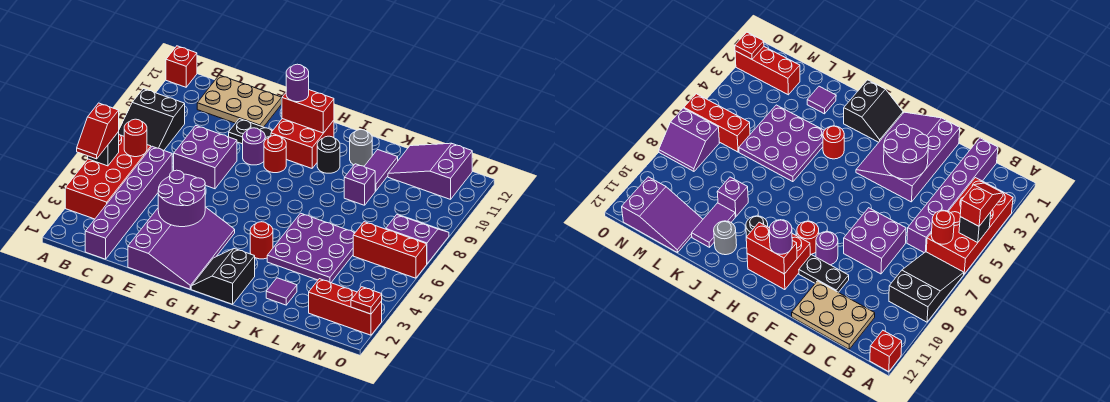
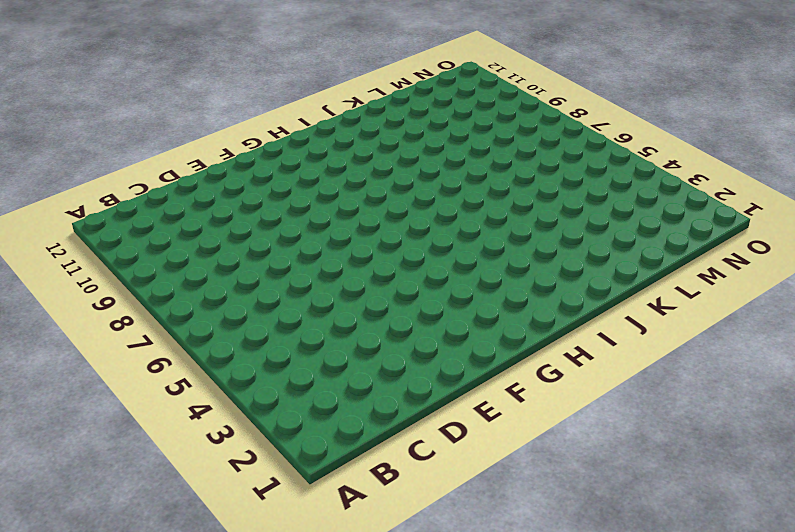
none -> red brick A3:B6 level 1
none -> black slope A7:B9 level 1 top 9
none -> red brick A12 level 1
none -> purple brick C1:C6 level 1

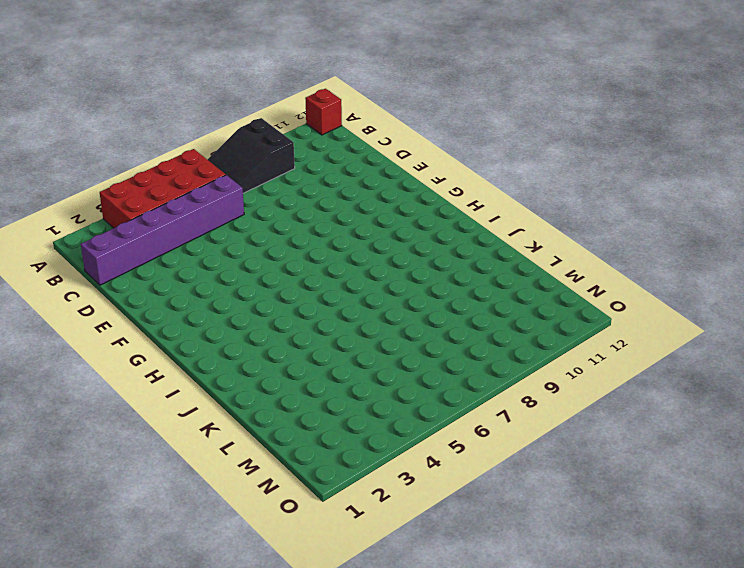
none -> tan plate C11:E12 level 1
none -> purple brick D7:E8 level 1
none -> purple slope E1:G4 level 1 top E
none -> black plate E10:F10 level 1

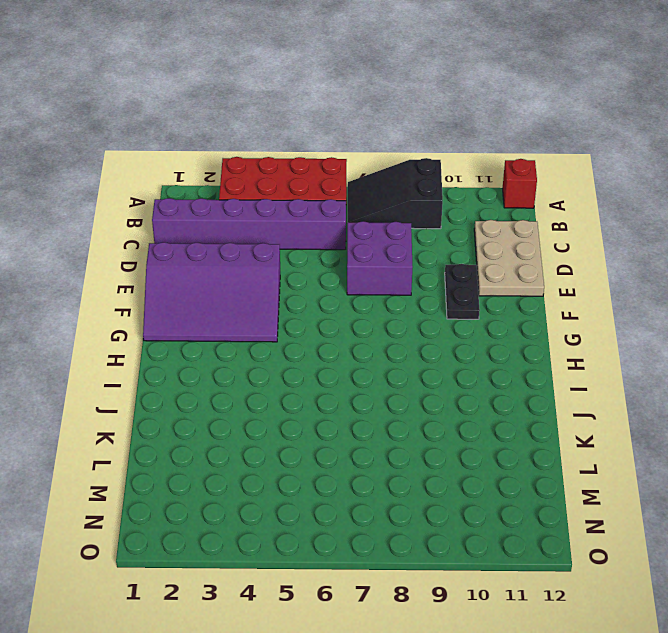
none -> purple round brick F9 level 1
none -> red round brick G9 level 1
none -> red brick G10:H11 level 1
none -> black slope H1:I2 level 1 top I

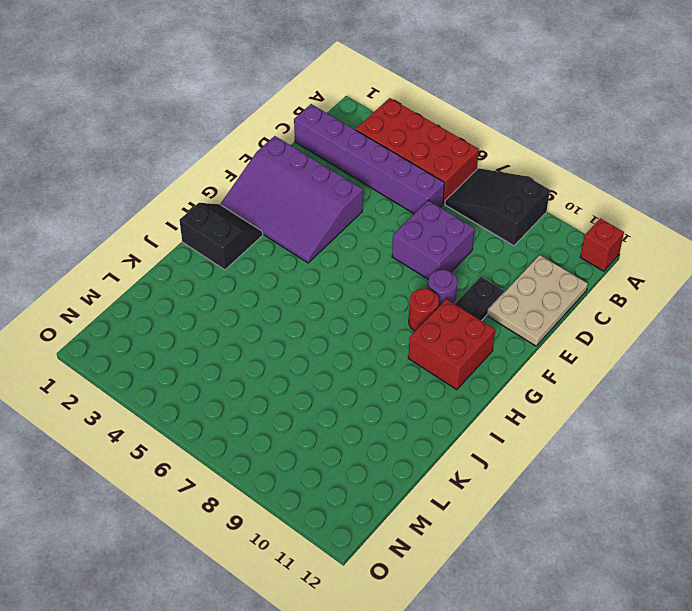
none -> red round brick I4 level 1
none -> black round brick I10 level 1
none -> purple plate J4:L6 level 1
none -> grey round brick J11 level 1

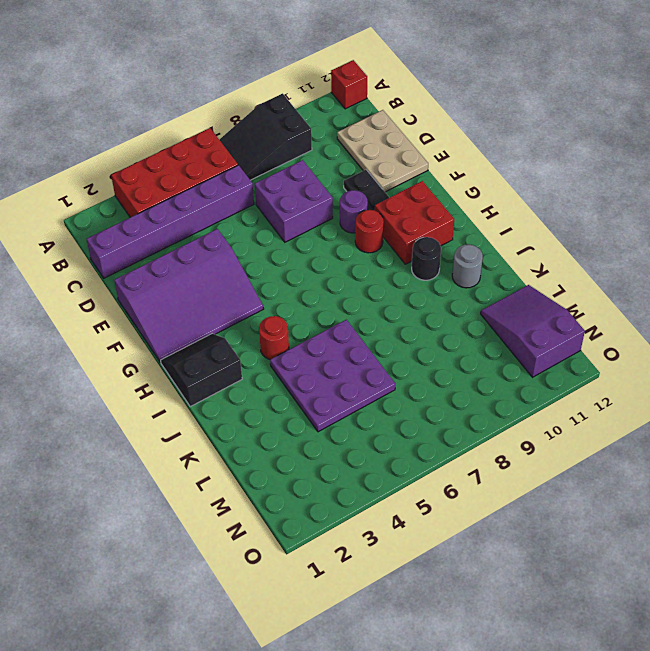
none -> purple tile K2 level 1
none -> purple brick K9 level 1
none -> purple tile K10:K11 level 1
none -> red brick M2:O2 level 1

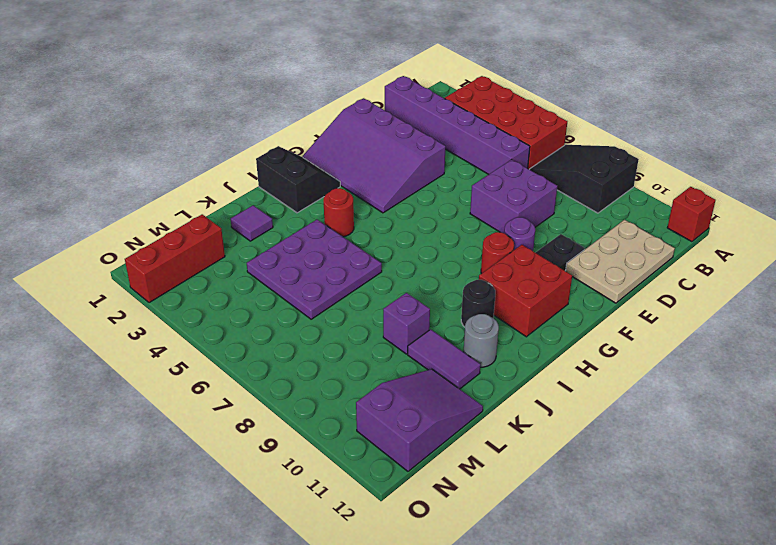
none -> red brick M6:O6 level 1
none -> purple slope N7:O8 level 1 top 7
none -> black brick A5 level 2
none -> red round brick B6 level 2

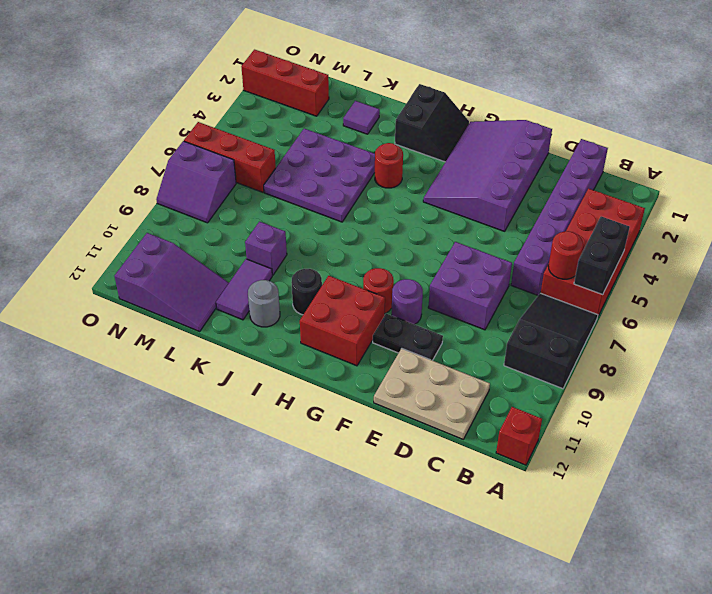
black brick A5:A6 level 2 -> black brick A5 level 2
none -> purple round brick E3:F4 level 2
none -> red brick G11:H11 level 2
none -> red plate O2 level 2
none -> red slope A4:A5 level 3 top 5

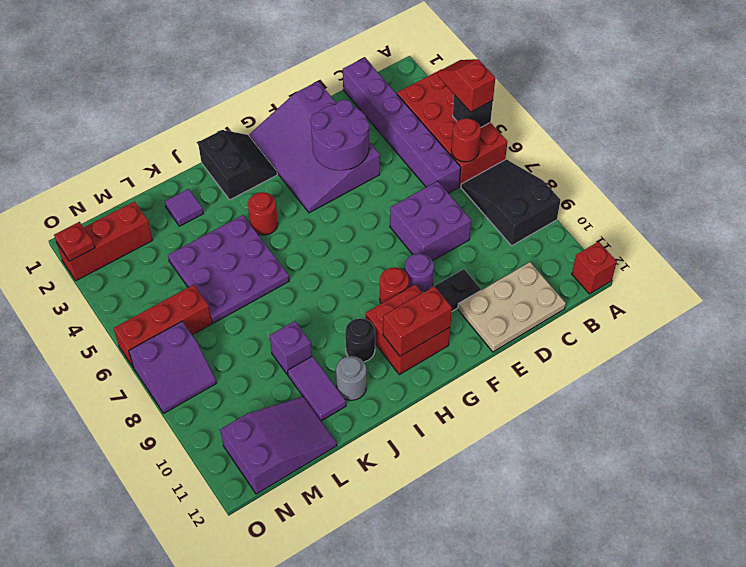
none -> purple round brick G11 level 3

